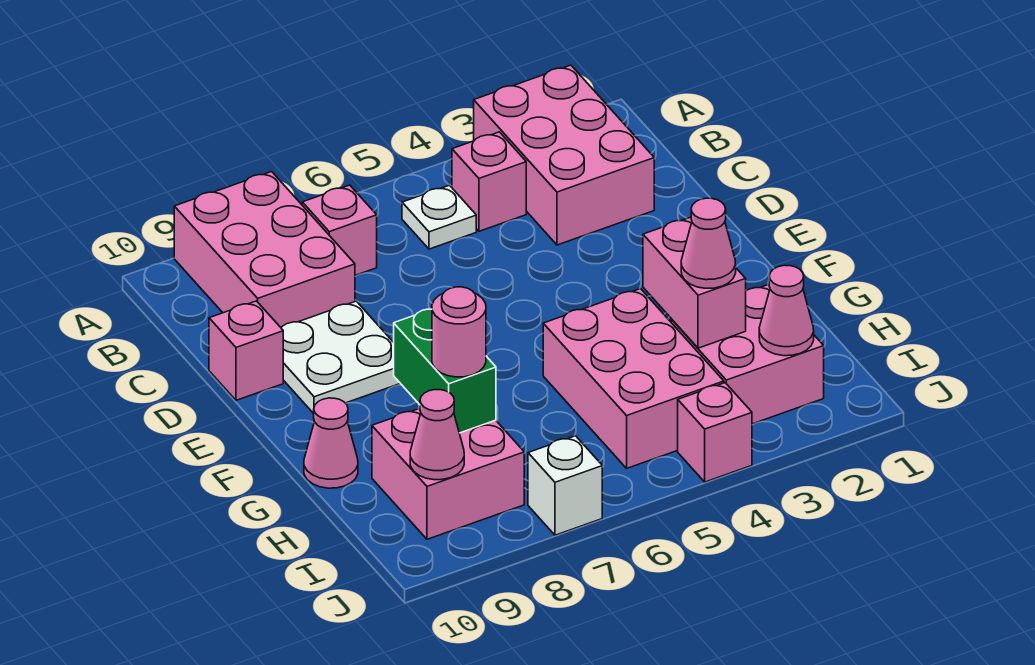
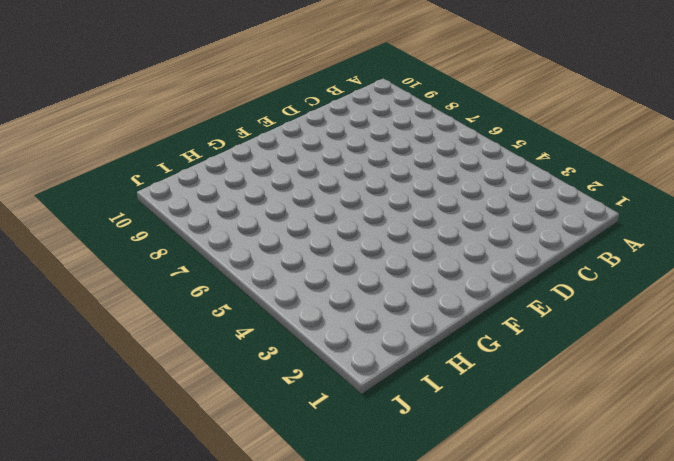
none -> pink brick A2:C3 level 1
none -> pink brick A8:C9 level 1
none -> pink brick B4 level 1

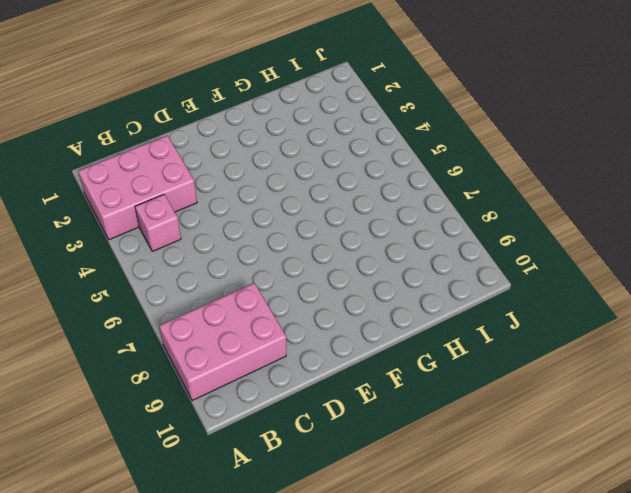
none -> white plate B5 level 1
none -> pink brick B7 level 1
none -> white plate D8:E9 level 1

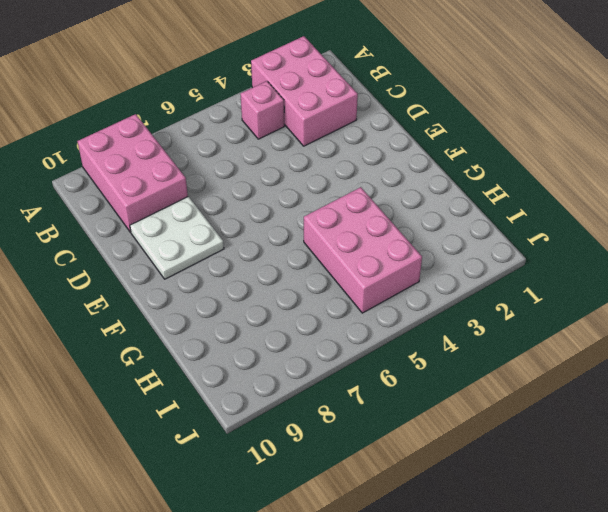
none -> white plate B5 level 1
none -> pink brick B7 level 1
none -> pink brick D10 level 1

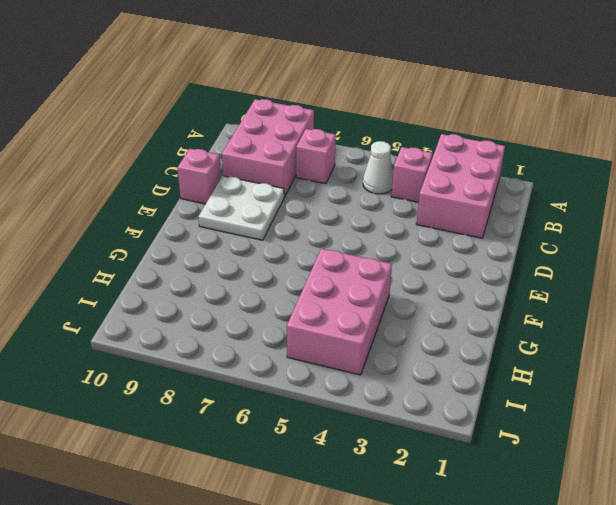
white cone B5 level 1 -> white plate B5 level 1
none -> pink cone G10 level 1
none -> pink brick H2:I3 level 1
none -> pink brick H8:I9 level 1

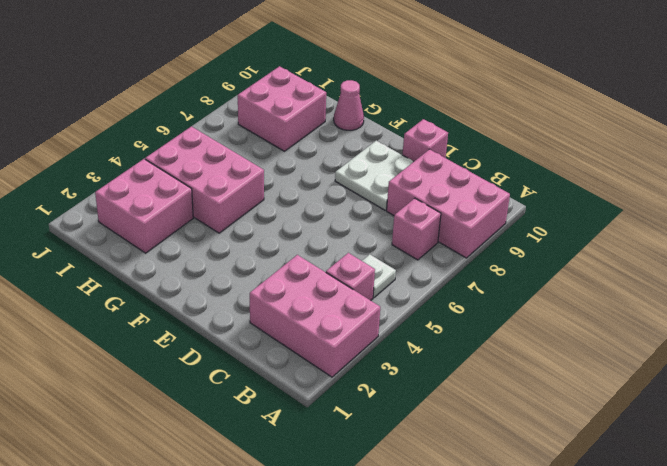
none -> pink brick J4 level 1
none -> white brick J7 level 1
none -> pink brick G3:H3 level 2

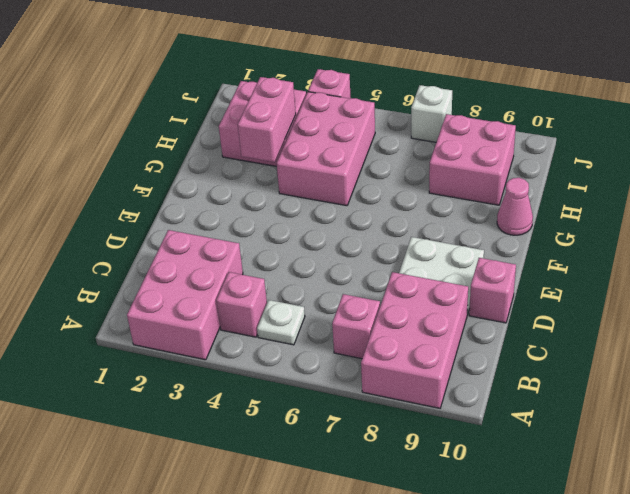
none -> green brick G8:H8 level 2
none -> pink cone I2 level 2
none -> pink cone I9 level 2

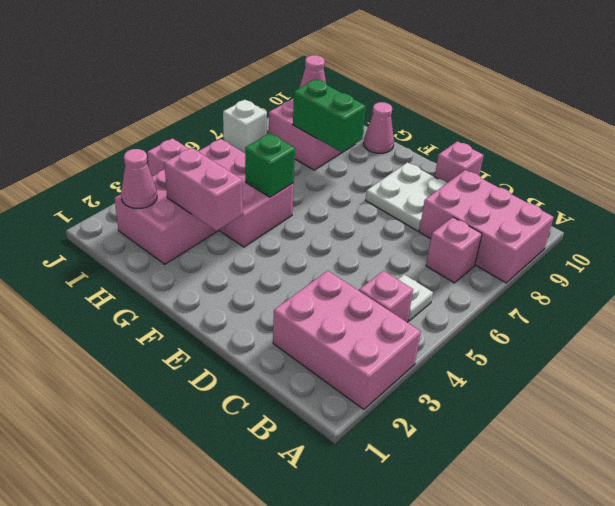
green brick G5 level 2 -> none
none -> pink cone H3 level 3
none -> pink round brick H8 level 3

